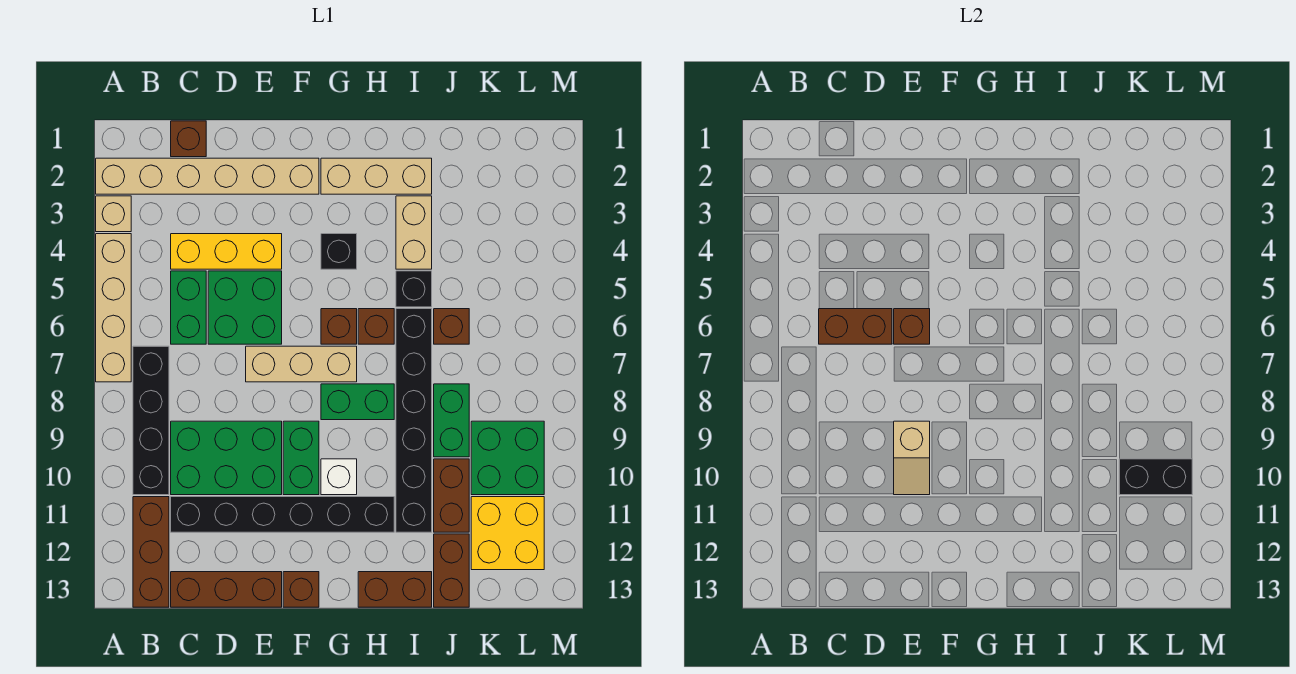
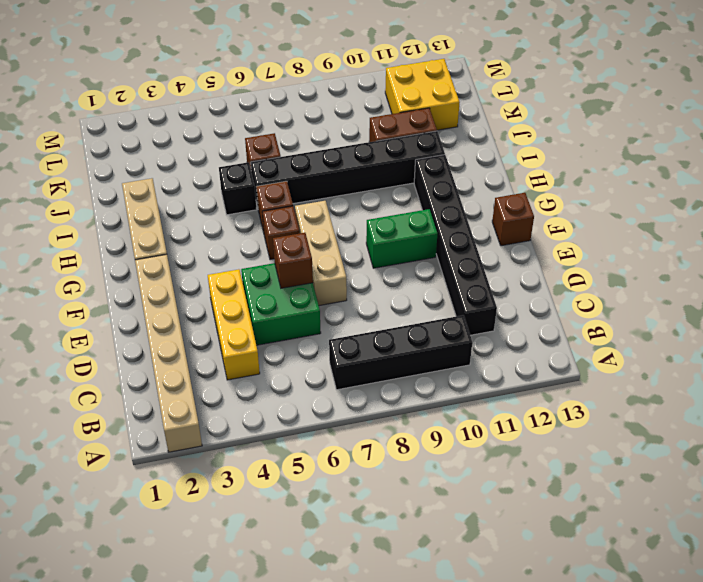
none -> tan brick A3 level 1
none -> tan brick A4:A7 level 1
none -> brown brick B11:B13 level 1
none -> brown brick C1 level 1

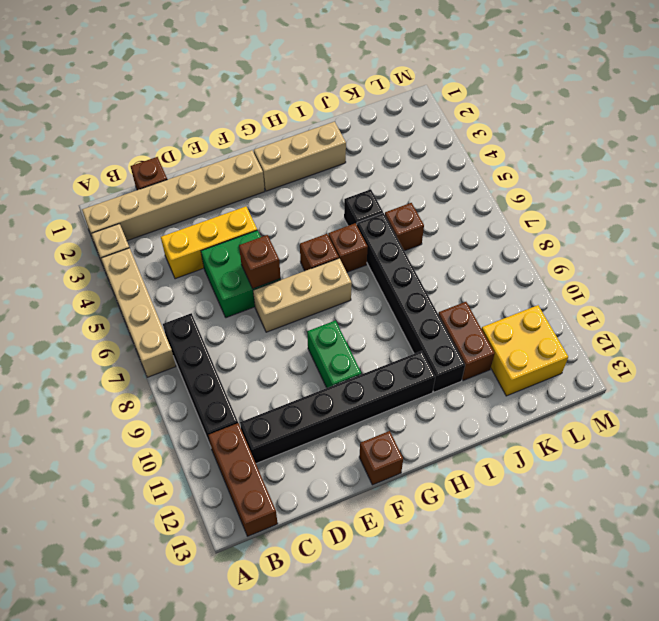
none -> green brick C5:C6 level 1
none -> green brick C9:E10 level 1
none -> brown brick C13:E13 level 1
none -> black brick G4 level 1

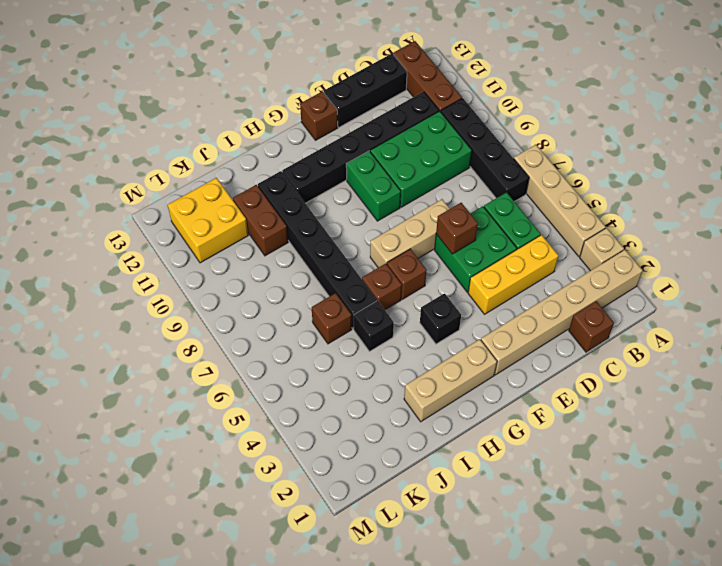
black brick C13:E13 level 1 -> brown brick C13:E13 level 1
none -> green brick G8:H8 level 1
none -> white brick G10 level 1
none -> brown brick H13:I13 level 1
none -> tan brick I3:I4 level 1

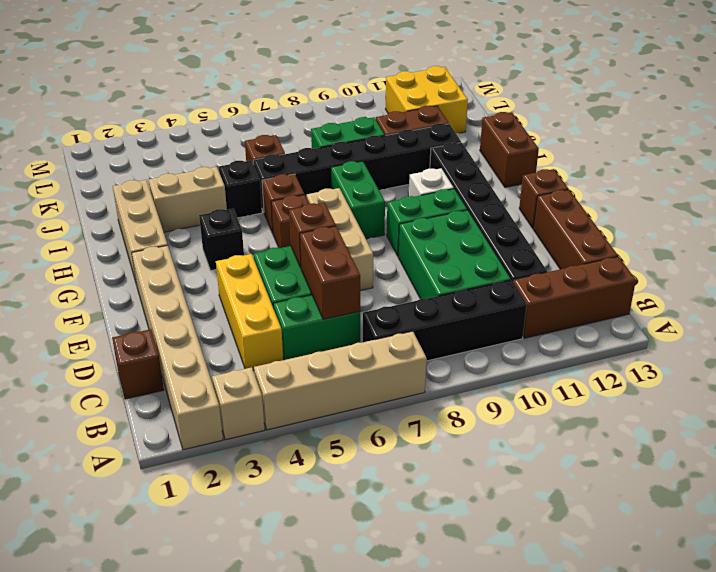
none -> brown brick J12:J13 level 1
none -> green brick K9:L10 level 1
none -> tan slope E9:E10 level 2 top 9
none -> black brick K10:L10 level 2

